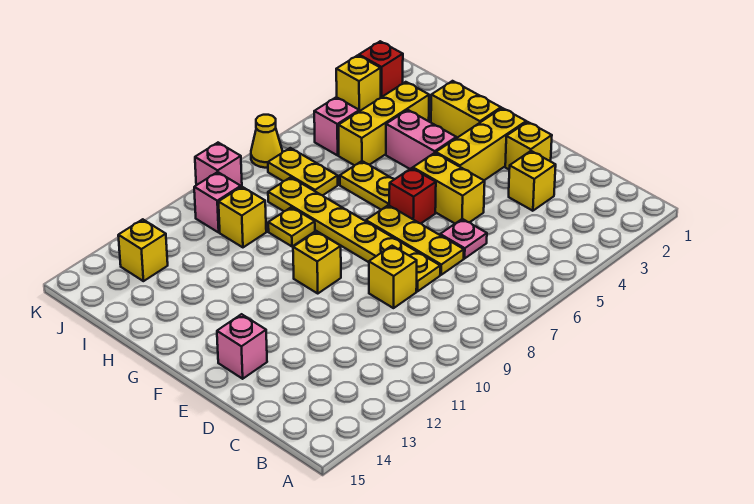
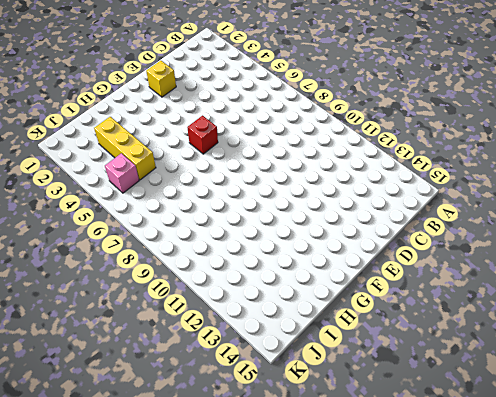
none -> yellow brick D3 level 1
none -> pink plate D6 level 1
none -> yellow plate D7:F7 level 1

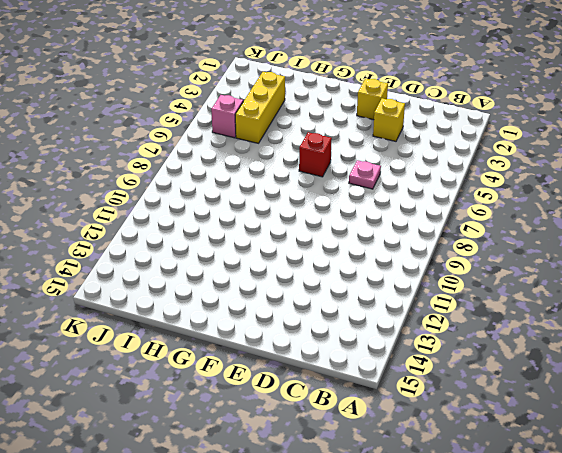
none -> yellow plate D7:F7 level 1
none -> yellow plate D8:I8 level 1
none -> yellow brick D9 level 1

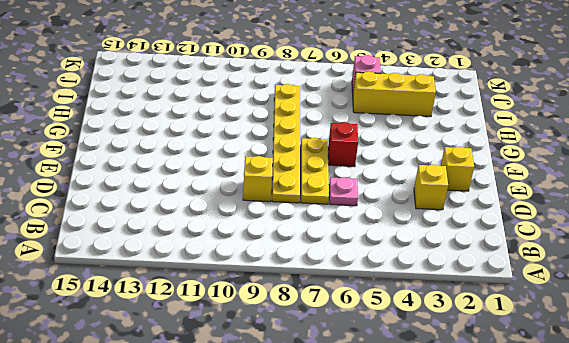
none -> yellow brick E5:F5 level 1
none -> pink brick E14 level 1
none -> yellow brick F2:F4 level 1

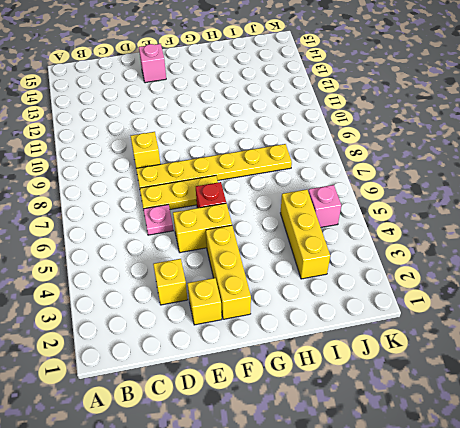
none -> yellow brick F10 level 1
none -> yellow brick G2:H2 level 1
none -> pink brick G4:H4 level 1

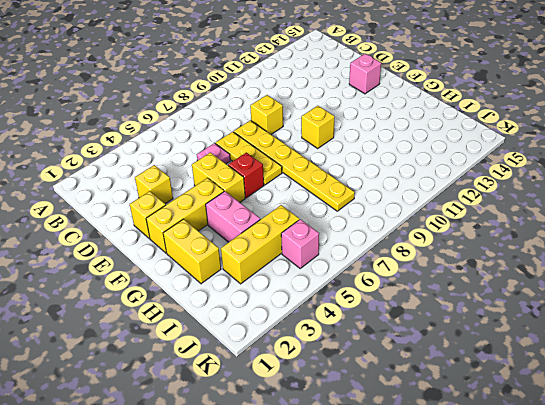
none -> yellow plate G6:H6 level 1
none -> yellow plate H9 level 1
none -> yellow plate I7:J7 level 1

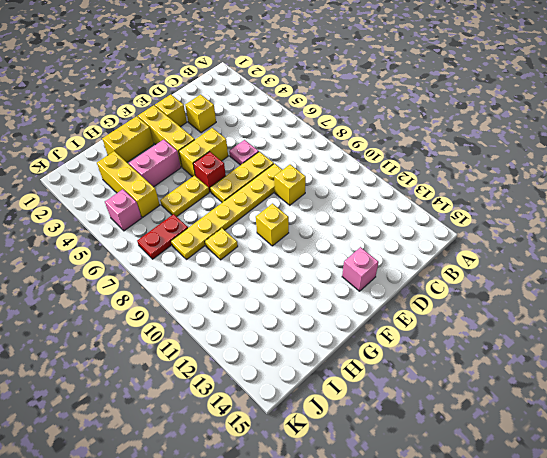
red plate I7:J7 level 1 -> yellow plate I7:J7 level 1
none -> yellow brick I10 level 1
none -> pink brick J10 level 1
none -> yellow brick J13 level 1

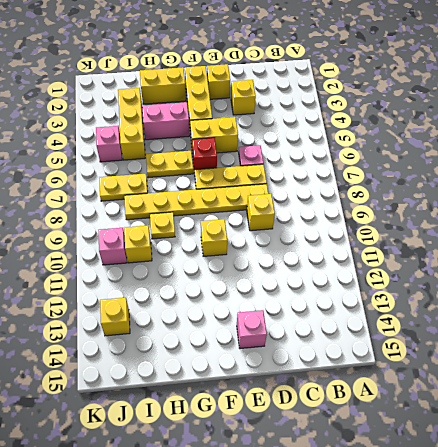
none -> red brick K2 level 1
none -> yellow brick K3 level 1
none -> yellow cone K7 level 1

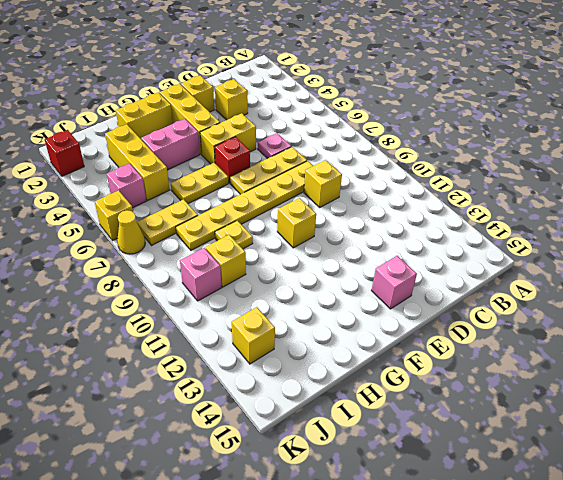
yellow brick K6 level 1 -> yellow brick K3 level 1
none -> pink brick K9 level 1

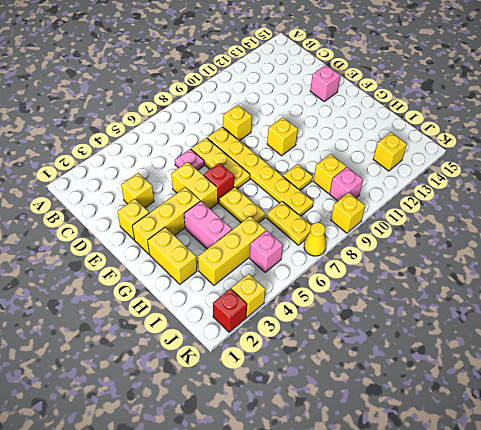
yellow brick K9 level 1 -> pink brick K9 level 1

